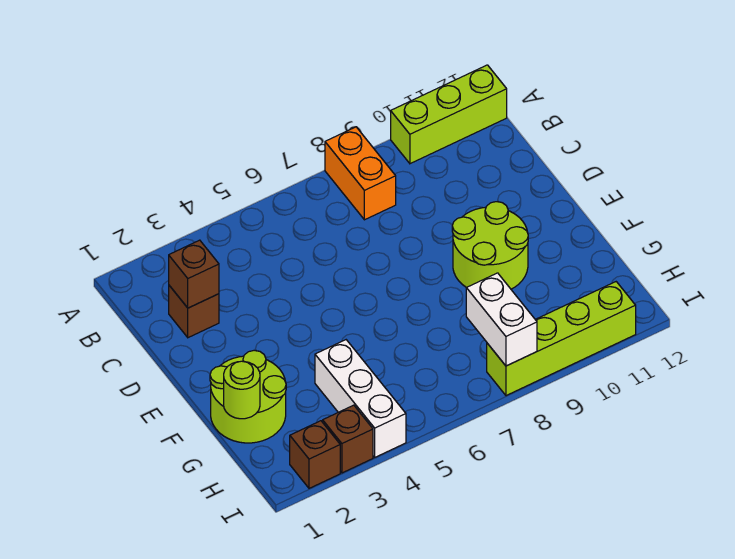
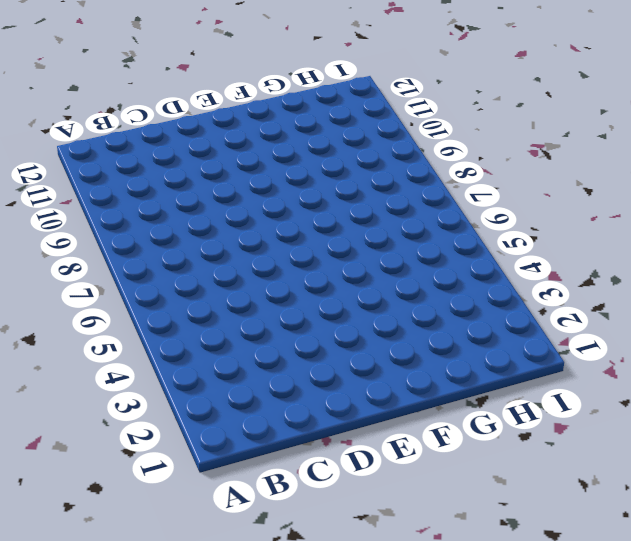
none -> orange brick A8:B8 level 1
none -> lime brick A10:A12 level 1
none -> brown brick C2 level 1

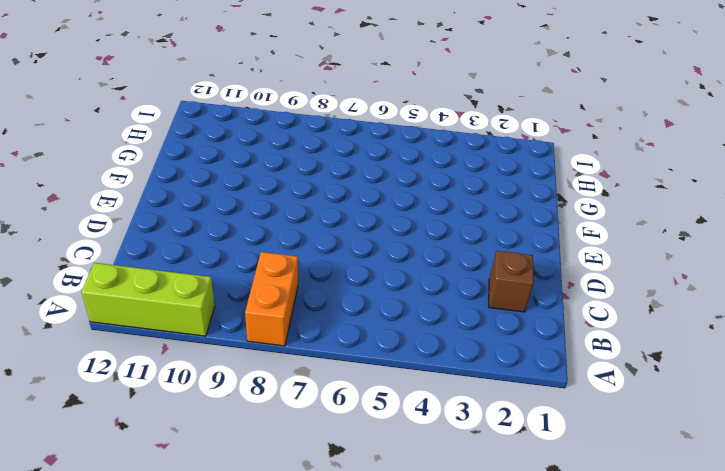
none -> lime round brick E9:F10 level 1
none -> lime round brick F1:G2 level 1
none -> white brick G4:I4 level 1

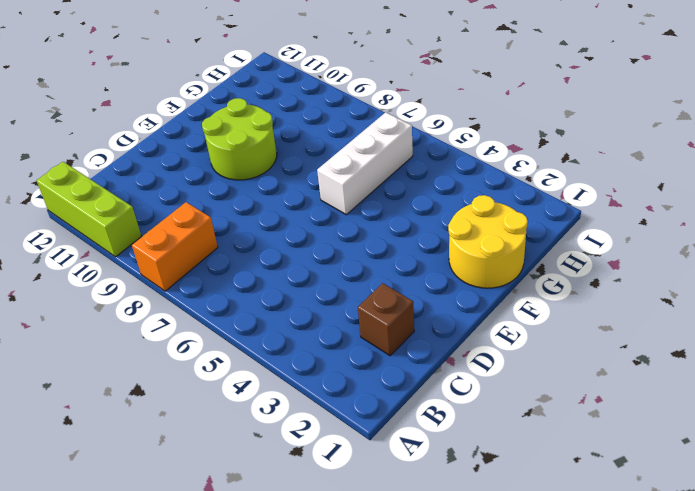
yellow round brick F1:G2 level 1 -> lime round brick F1:G2 level 1
white brick F6:H6 level 1 -> white brick G4:I4 level 1
none -> brown brick I2 level 1
none -> brown brick I3 level 1
none -> lime brick I8:I11 level 1

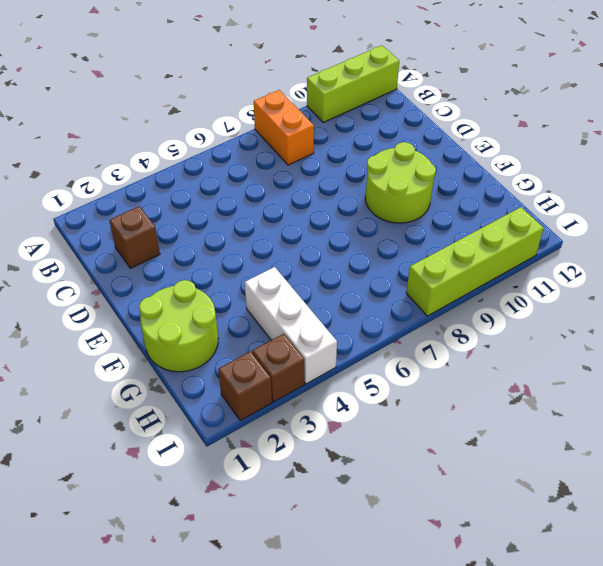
none -> brown brick C2 level 2
none -> lime round brick G1 level 2
none -> white brick H8:I8 level 2

